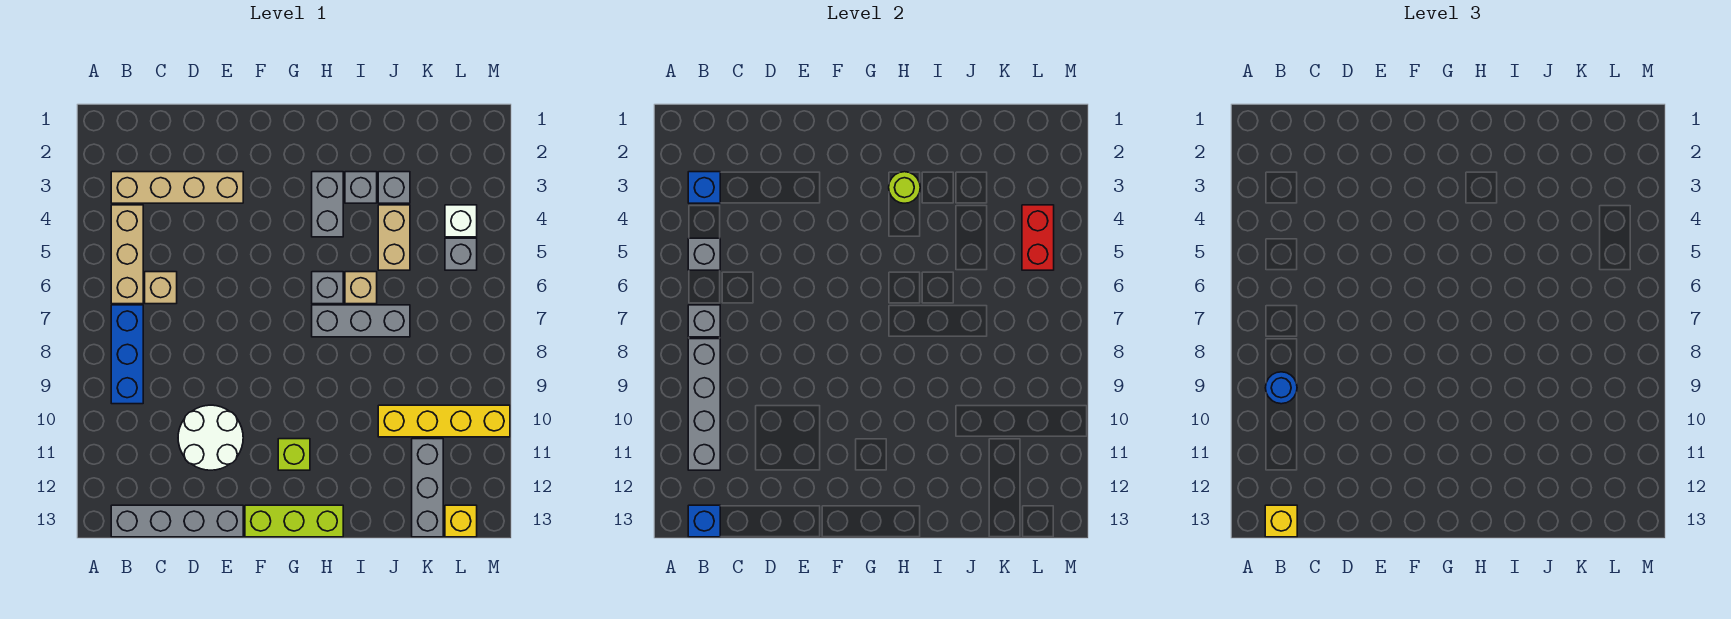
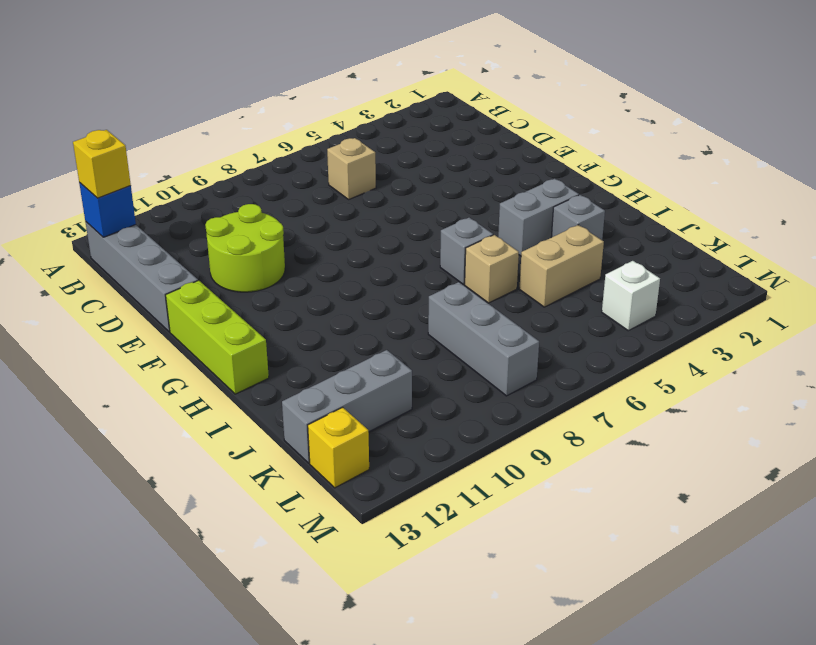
lime round brick D10:E11 level 1 -> white round brick D10:E11 level 1
grey brick J8:L8 level 1 -> grey brick H7:J7 level 1
none -> tan brick B3:E3 level 1
none -> tan brick B4:B6 level 1
none -> blue brick B7:B9 level 1

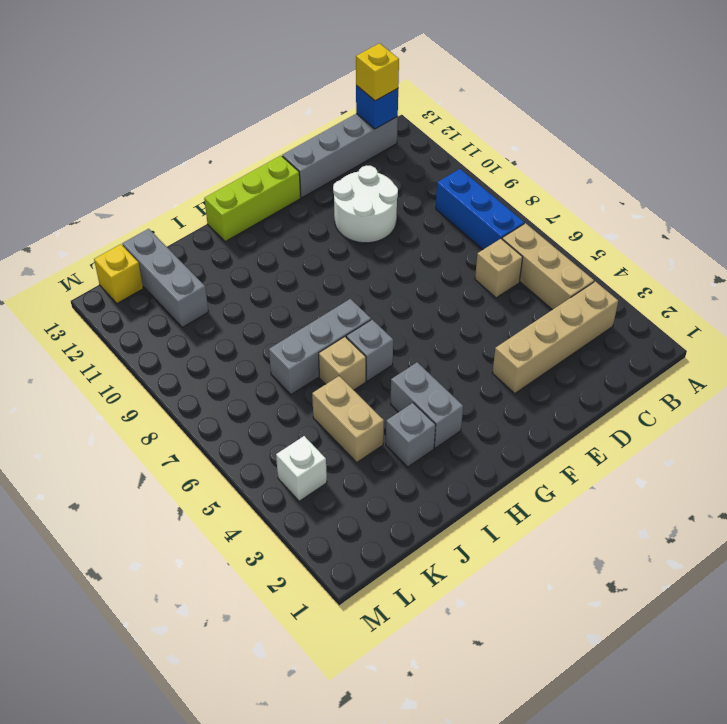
none -> lime brick G11 level 1
none -> grey brick J3 level 1
none -> yellow brick J10:M10 level 1

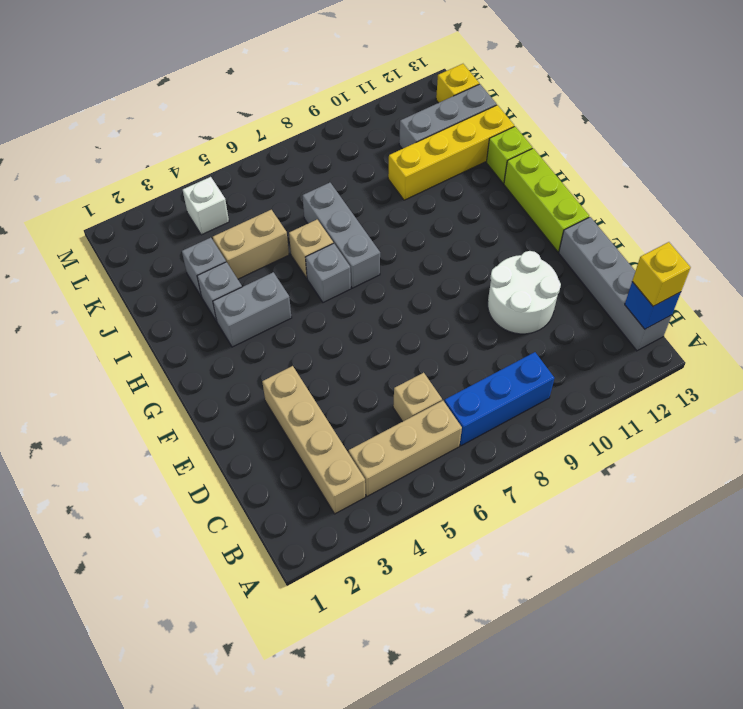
lime brick I13 level 1 -> lime brick G11 level 1
yellow brick J10:J13 level 1 -> yellow brick J10:M10 level 1
none -> grey brick L5 level 1
none -> blue brick B3 level 2
none -> grey brick B5 level 2

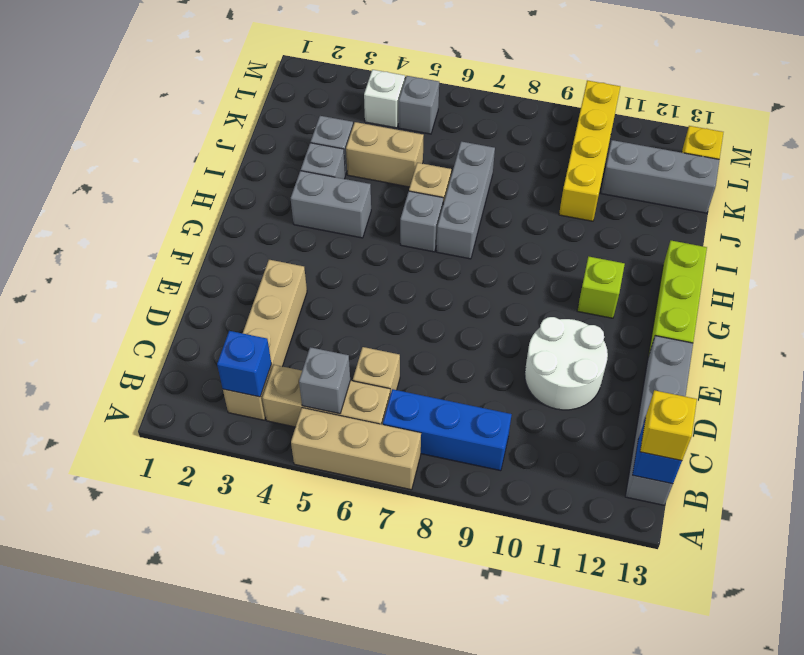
tan brick A5:A7 level 1 -> none
none -> grey brick B7 level 2
none -> grey brick B8:B11 level 2
none -> lime round brick H3 level 2

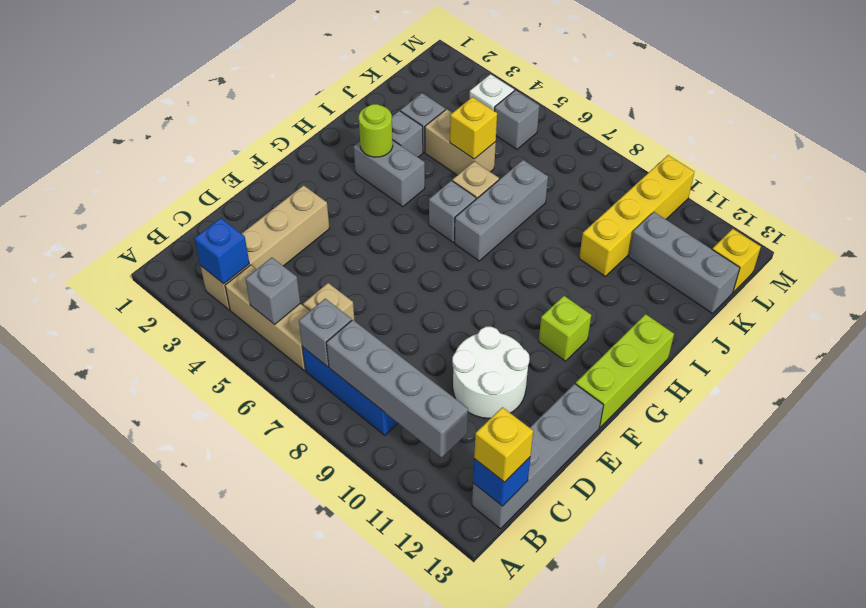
yellow brick J5 level 2 -> none
none -> red brick L4:L5 level 2
none -> blue round brick B9 level 3

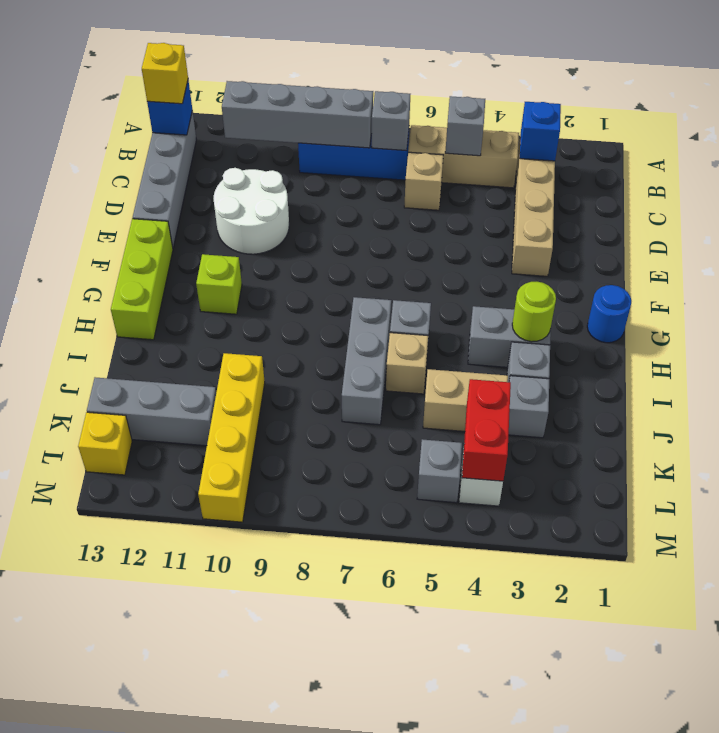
blue round brick G1 level 1 -> blue round brick B9 level 3
red brick K4:L4 level 2 -> red brick L4:L5 level 2

